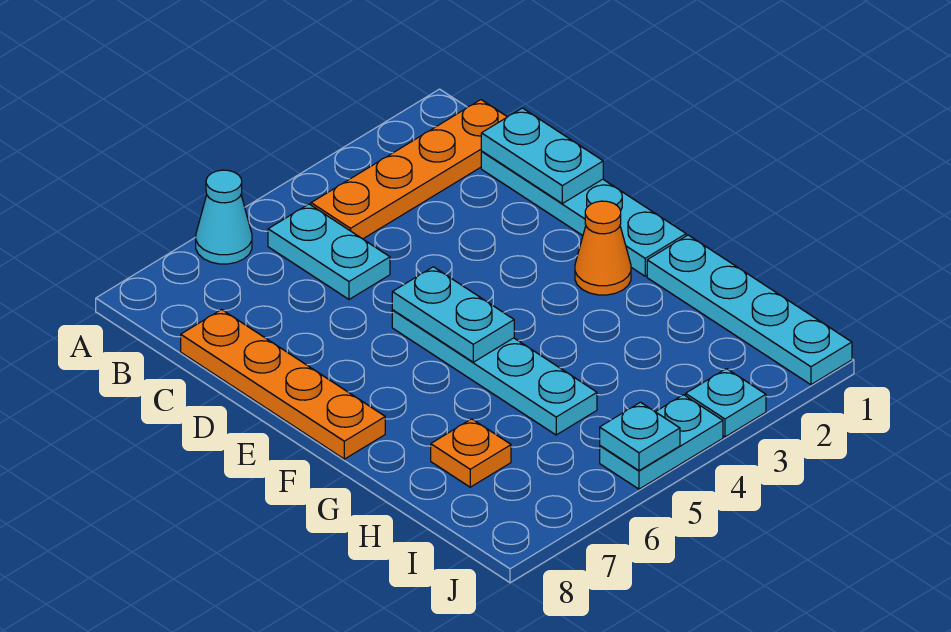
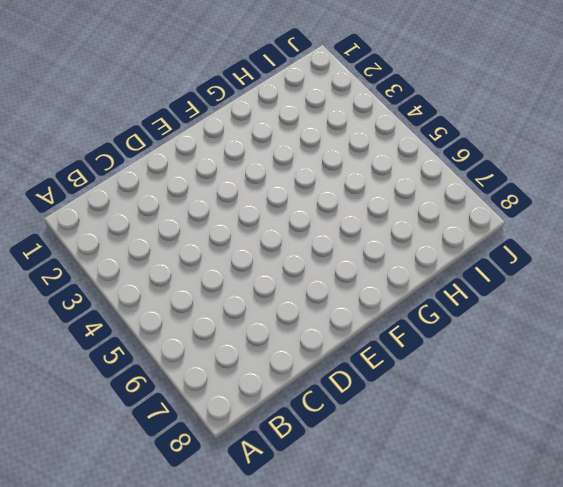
none -> cyan cone A6 level 1
none -> orange plate B1:B4 level 1
none -> cyan plate B5:C5 level 1

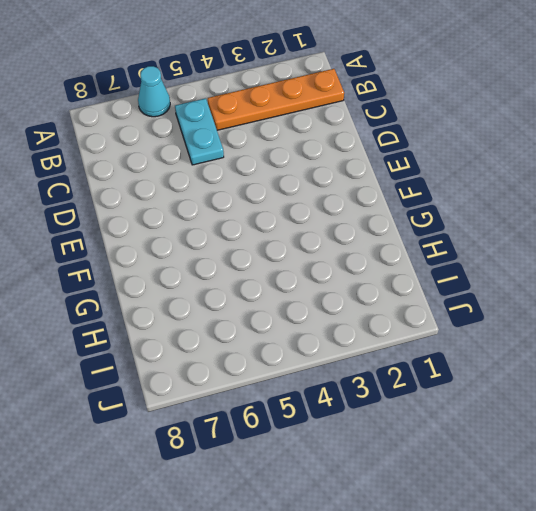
none -> cyan plate C1:F1 level 1
none -> orange plate C8:F8 level 1
none -> cyan plate E5:H5 level 1

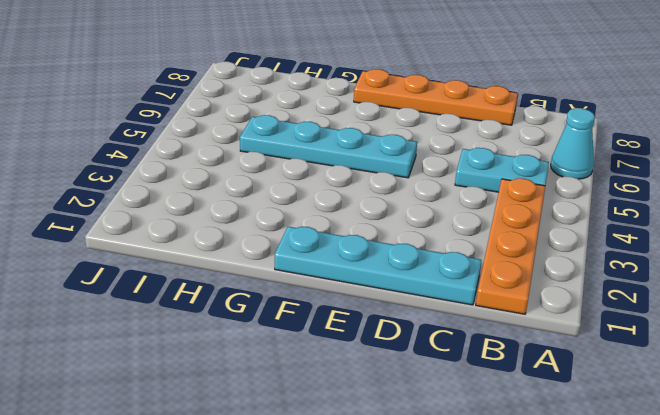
none -> orange cone F2 level 1
none -> cyan plate G1:J1 level 1
none -> orange plate H7 level 1

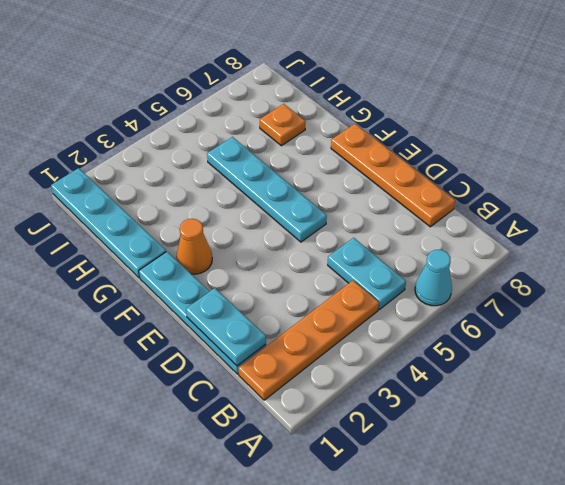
none -> cyan plate J3 level 1
none -> cyan plate J4:J5 level 1
none -> cyan plate E5:F5 level 2

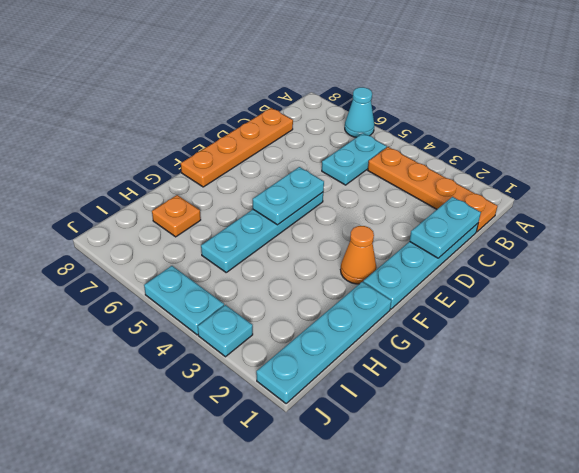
none -> cyan plate J5 level 2

